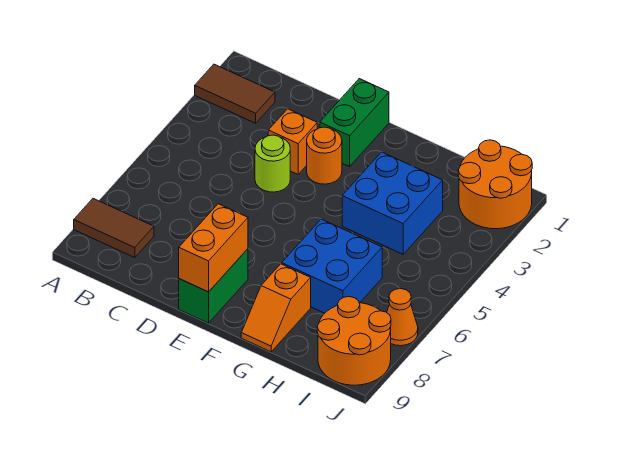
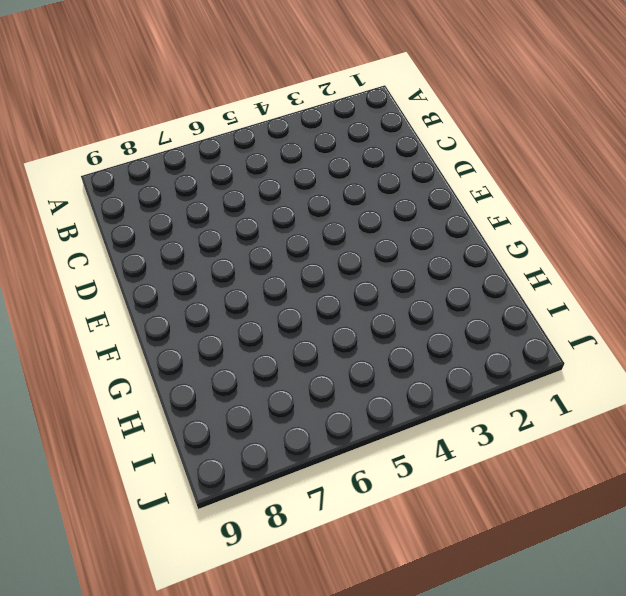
none -> brown tile A2:B2 level 1
none -> brown tile A8:B8 level 1
none -> orange brick D3 level 1

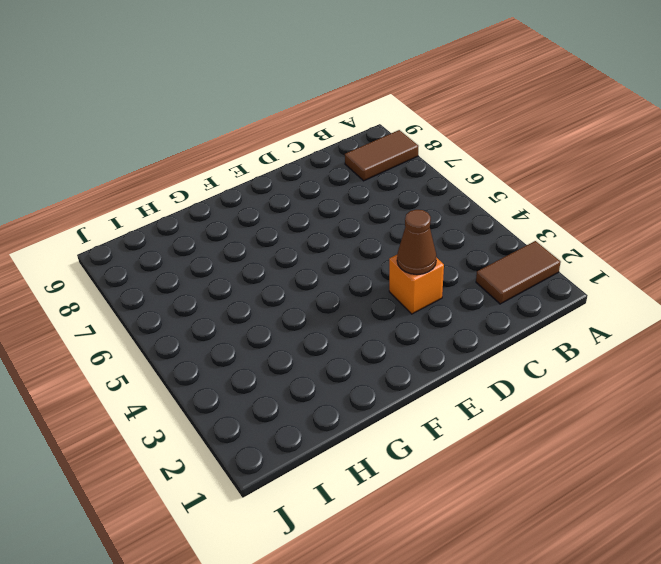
brown cone D3 level 2 -> none
none -> lime round brick D4 level 1
none -> green brick E1:E2 level 1
none -> orange round brick E3 level 1

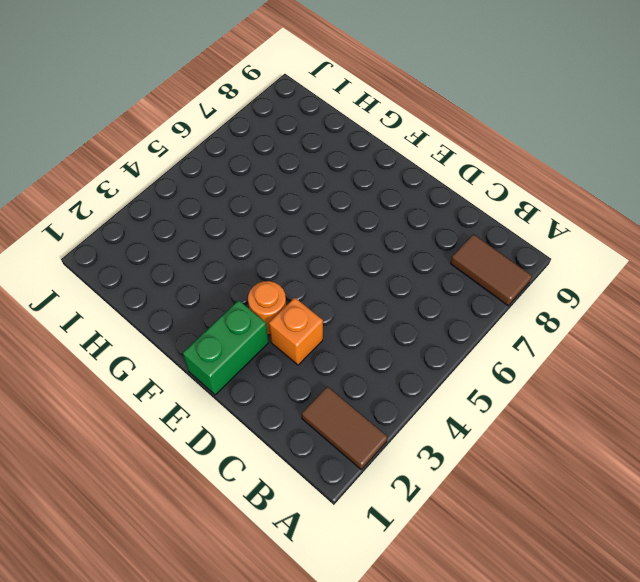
none -> lime round brick D4 level 1
none -> green brick E8:E9 level 1
none -> blue brick G3:H4 level 1

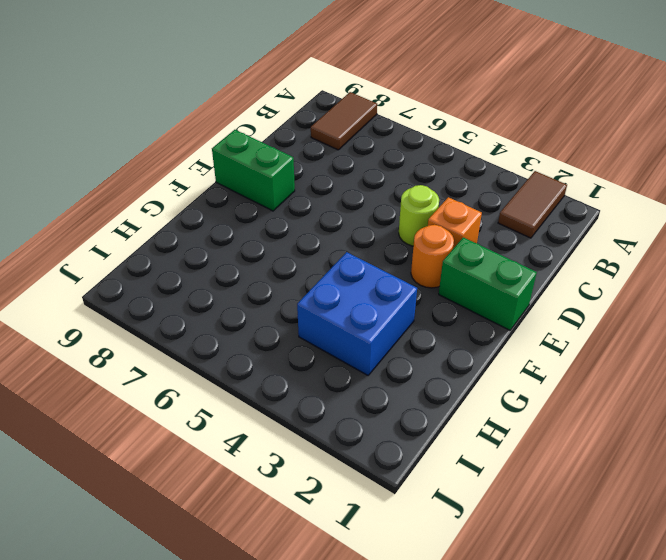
none -> blue brick G6:H7 level 1
none -> orange slope G8:G9 level 1 top 8
none -> orange round brick I1:J2 level 1

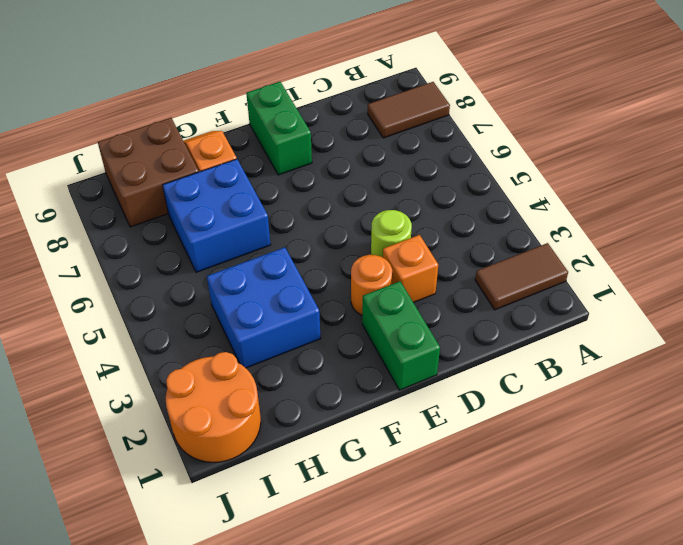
brown brick H8:I9 level 1 -> orange round brick I8:J9 level 1
none -> orange cone J7 level 1
none -> orange brick E8:E9 level 2

